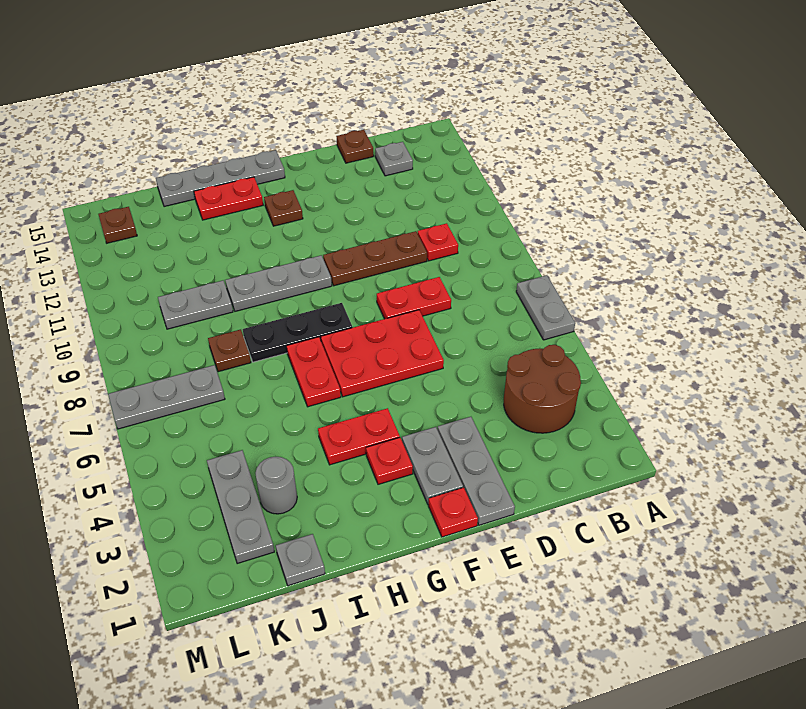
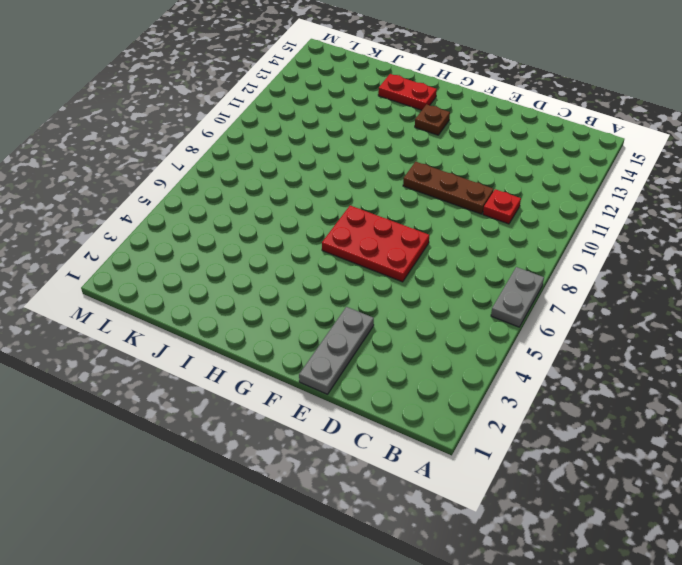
none -> brown round brick B3:C4 level 1
none -> grey plate C14 level 1
none -> red plate D8:E8 level 1

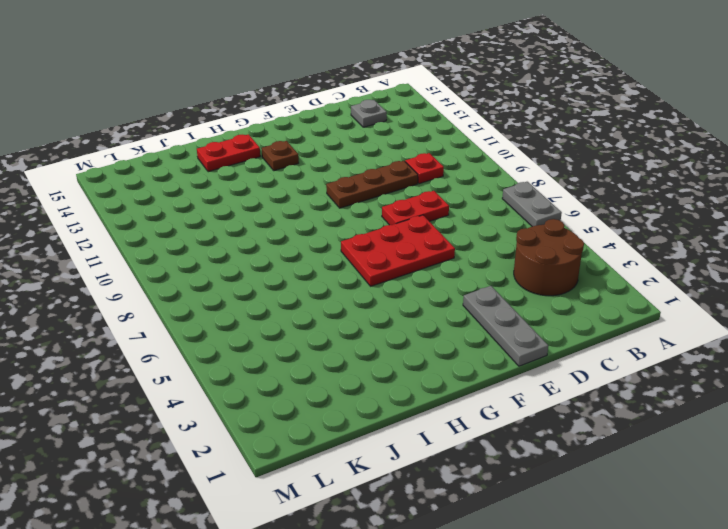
none -> brown plate D15 level 1
none -> red plate F1 level 1
none -> grey plate F2:F3 level 1

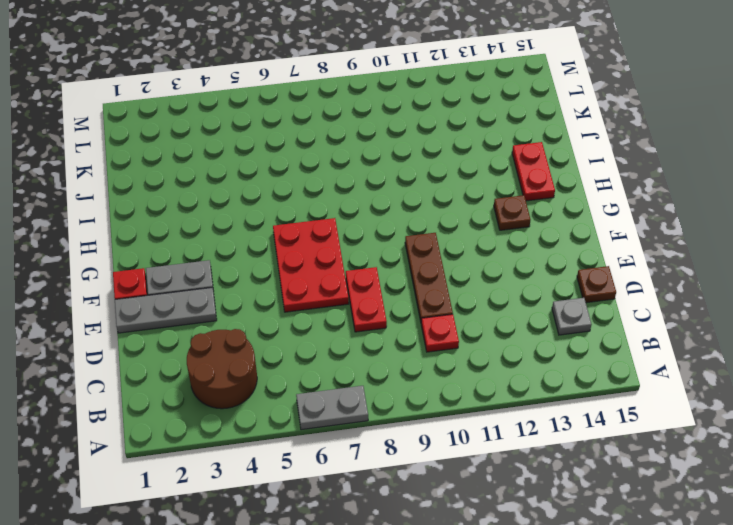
none -> red plate G3 level 1
none -> red plate G4:H4 level 1
none -> black plate G8:I8 level 1

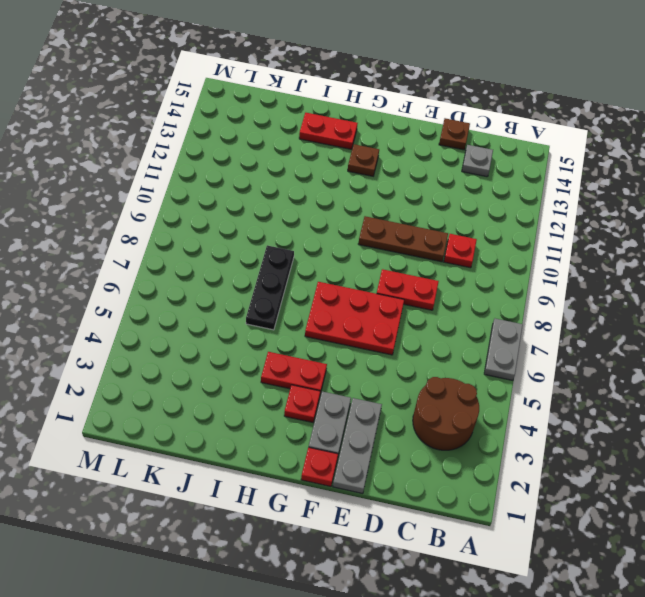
black plate I6:I8 level 1 -> black plate G8:I8 level 1
none -> grey plate G10:I10 level 1
none -> grey plate G15:J15 level 1
none -> red plate H6:H7 level 1

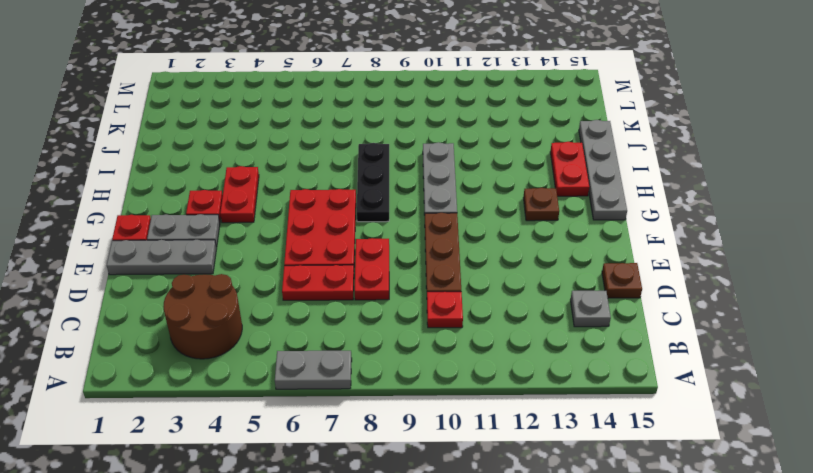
red plate D6:D7 level 1 -> red plate H6:H7 level 1
none -> grey plate J1 level 1
none -> grey round brick J3 level 1
none -> brown plate J8 level 1

